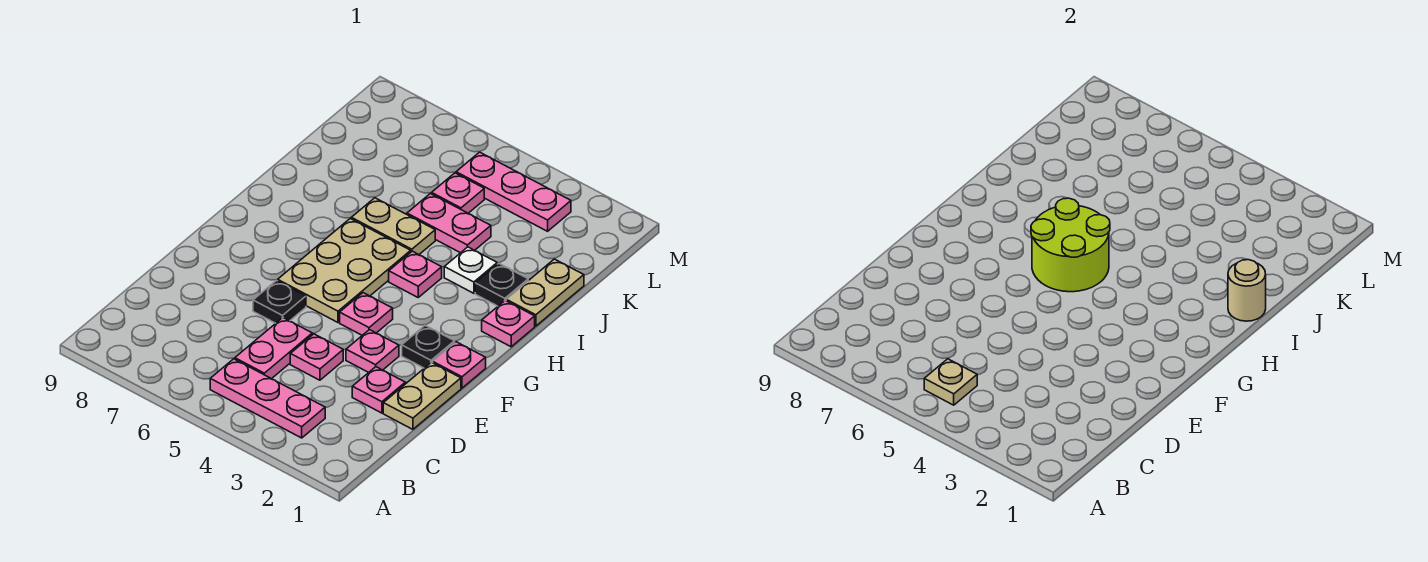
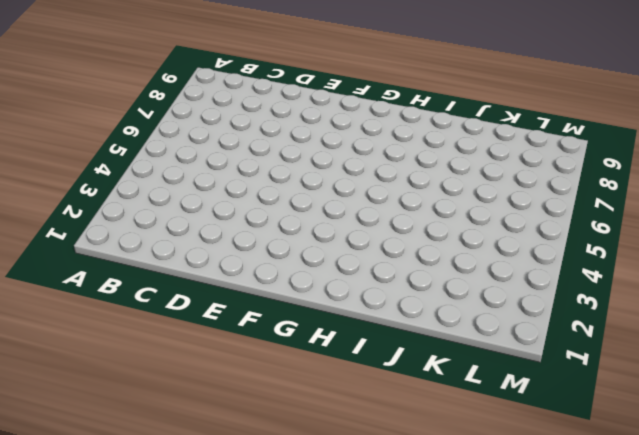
none -> pink plate B3:B5 level 1
none -> pink plate C5:D5 level 1
none -> tan plate D1:E1 level 1

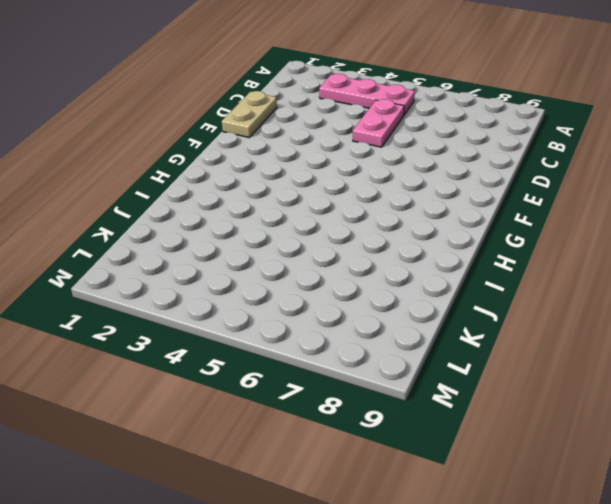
none -> pink plate D2 level 1
none -> pink plate D4 level 1
none -> pink plate E3 level 1

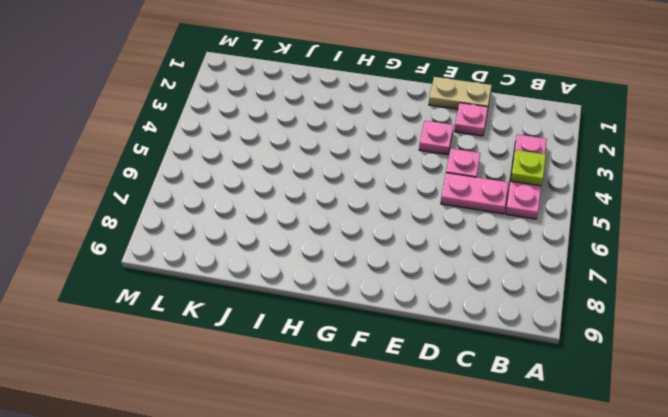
lime plate B4 level 2 -> none
none -> black plate E6 level 1
none -> pink plate F1 level 1
none -> black plate F2 level 1

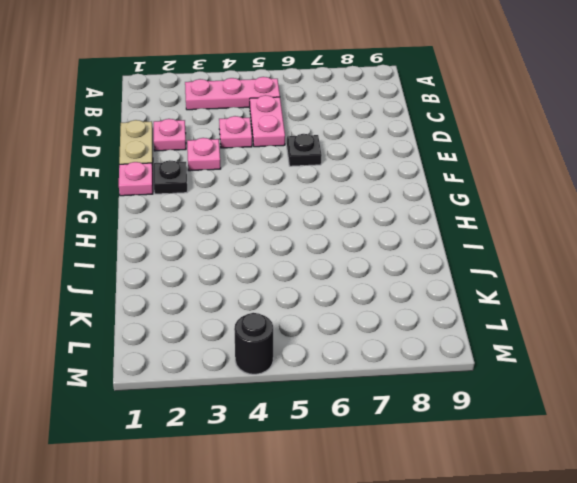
black round brick M4 level 1 -> none
none -> pink plate F4 level 1
none -> tan plate F5:H6 level 1
none -> pink plate H1 level 1

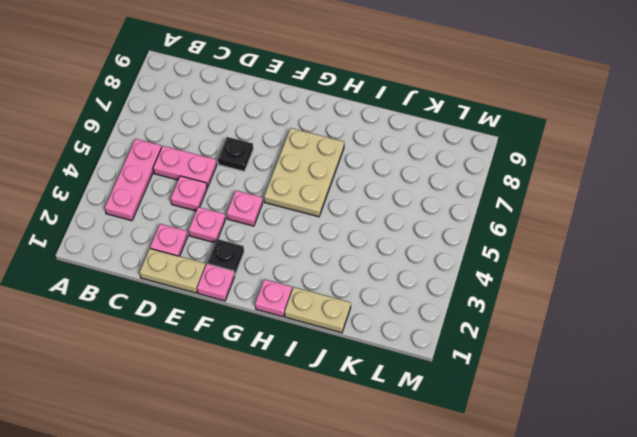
tan plate G5:H7 level 1 -> tan plate F5:H6 level 1
none -> pink plate H4 level 1
none -> black plate I2 level 1
none -> white plate I3 level 1

